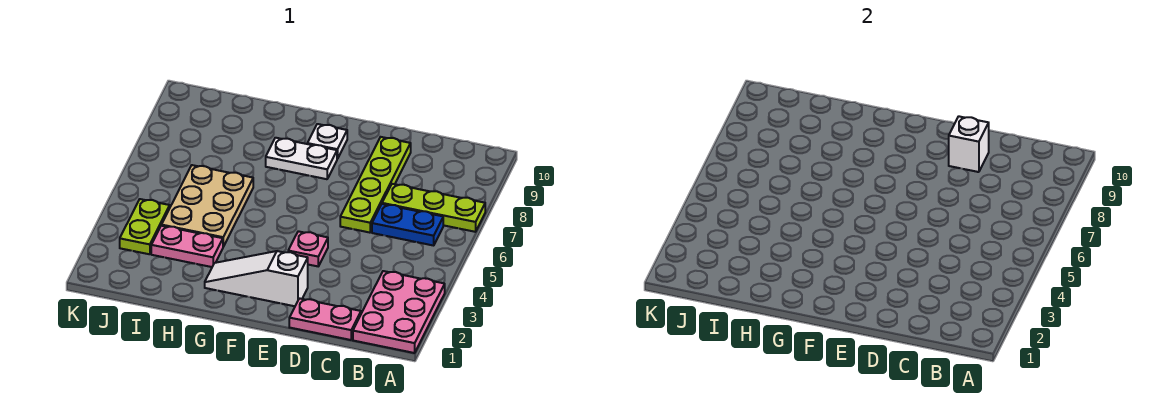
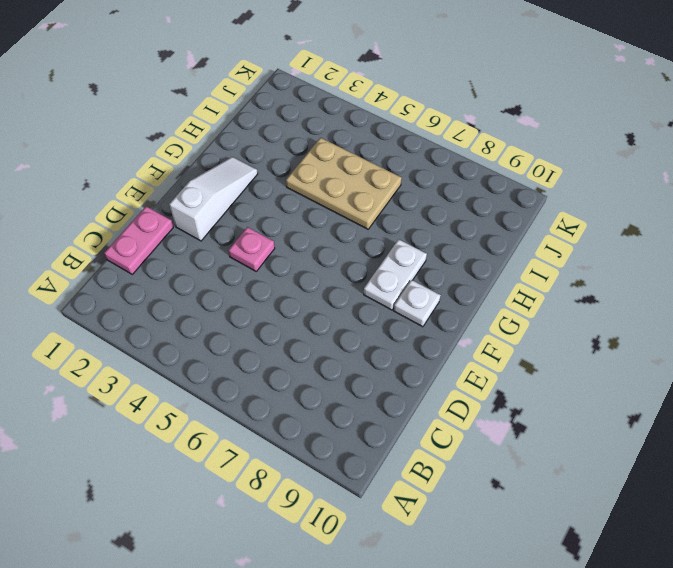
none -> pink plate A1:B3 level 1
none -> lime plate A7:C7 level 1
none -> blue plate B6:C6 level 1

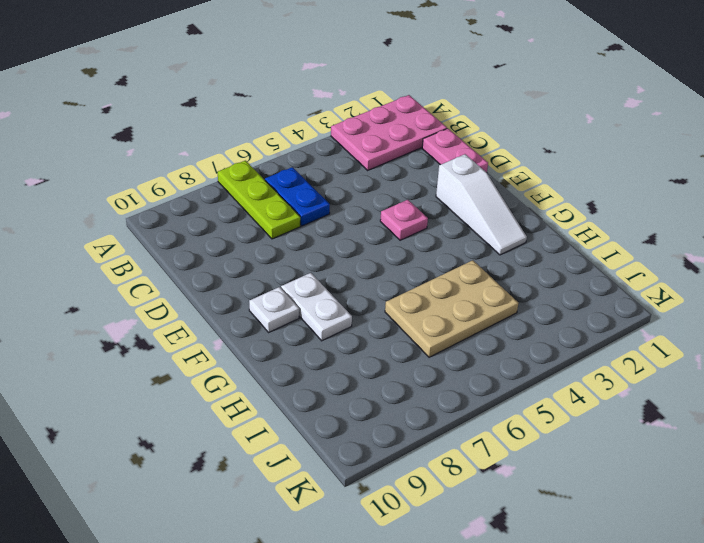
none -> lime plate D6:D9 level 1
none -> pink plate H3:I3 level 1
none -> lime plate J3:J4 level 1

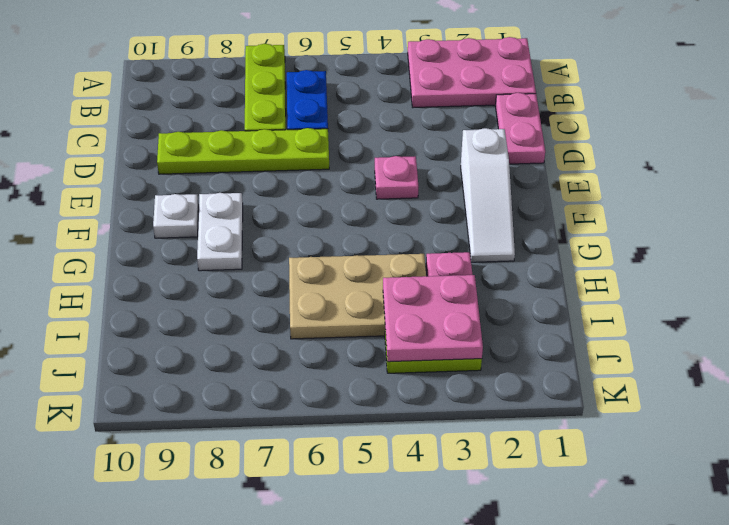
pink plate I3:J4 level 2 -> none
none -> white brick D9 level 2

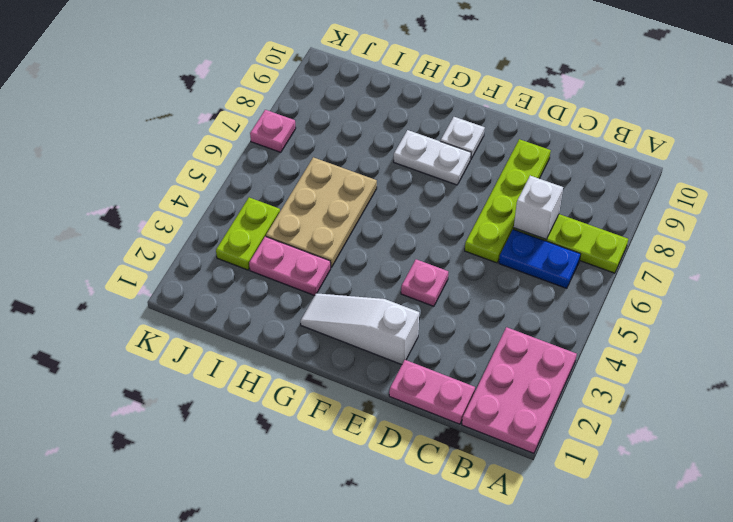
white brick C7 level 2 -> white brick D9 level 2
pink plate K7 level 1 -> none

